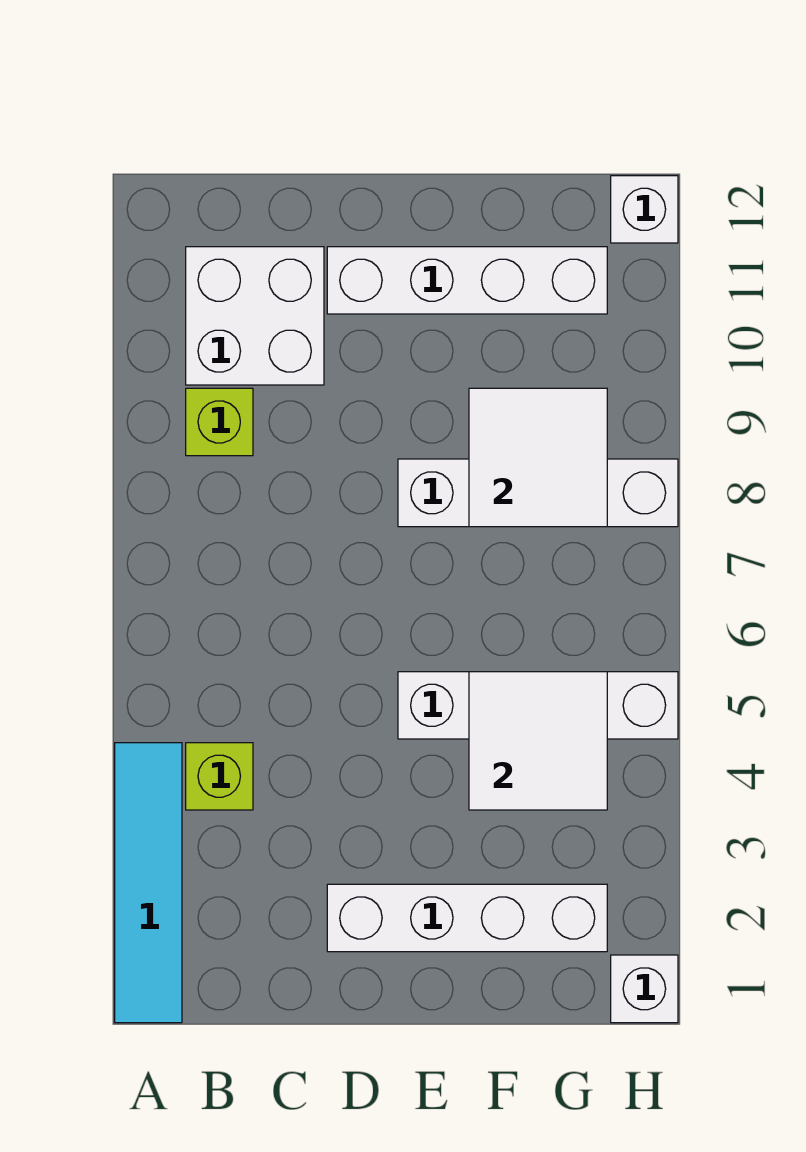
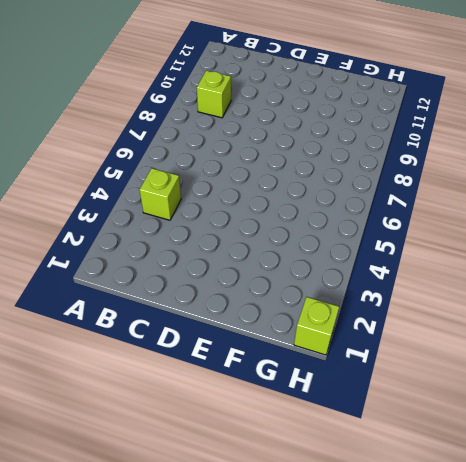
lime brick H1 level 1 -> white brick H1 level 1
none -> cyan tile A1:A4 level 1
none -> white brick B10:C11 level 1
none -> white brick D2:G2 level 1

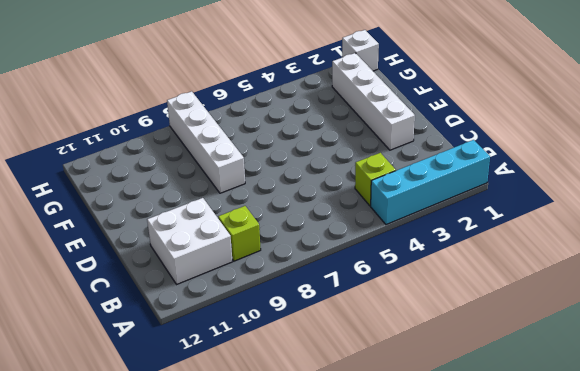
cyan brick A1:A4 level 1 -> cyan tile A1:A4 level 1
none -> white brick D11:G11 level 1
none -> white brick E5:H5 level 1
none -> white brick H12 level 1

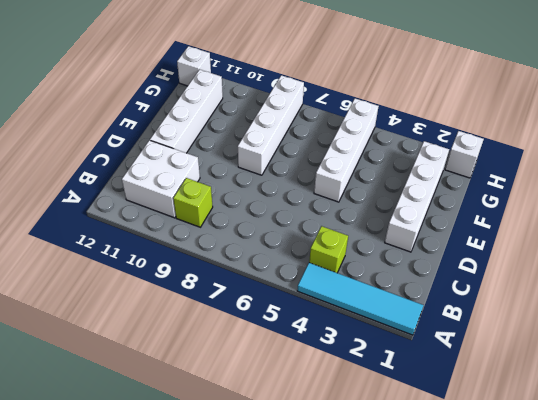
none -> white tile F4:G5 level 2
none -> white tile F8:G9 level 2

